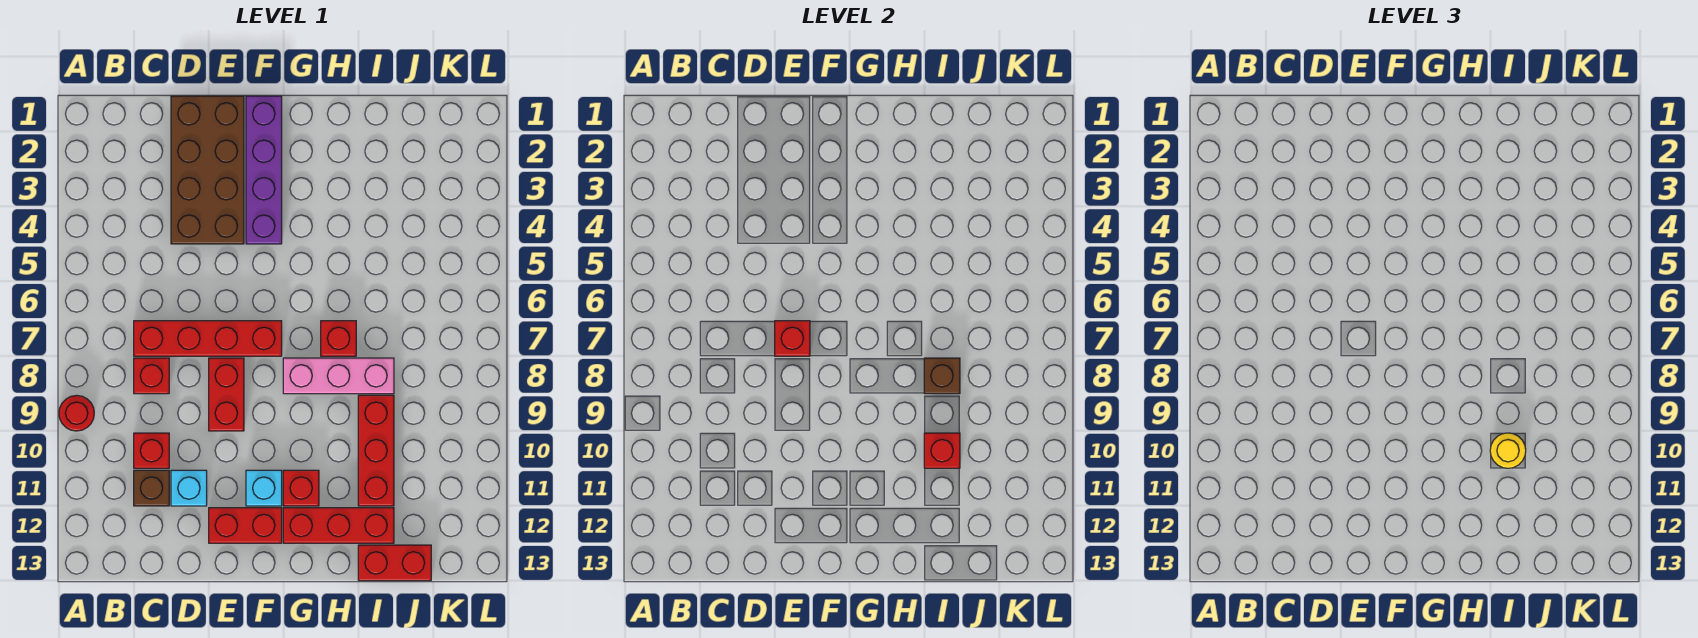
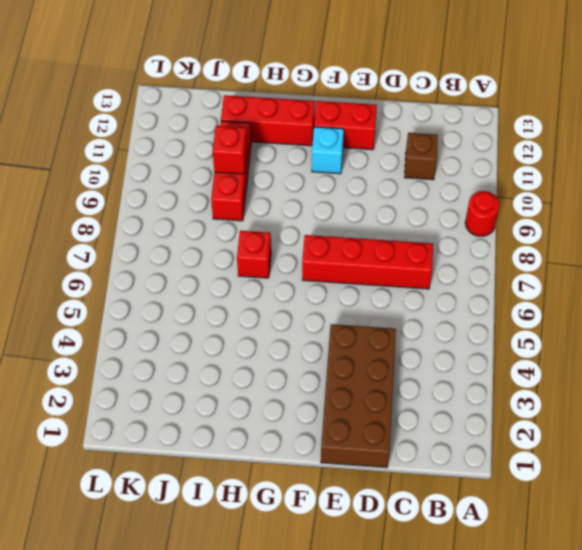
none -> red brick C8 level 1
none -> red brick C10 level 1
none -> cyan brick D11 level 1

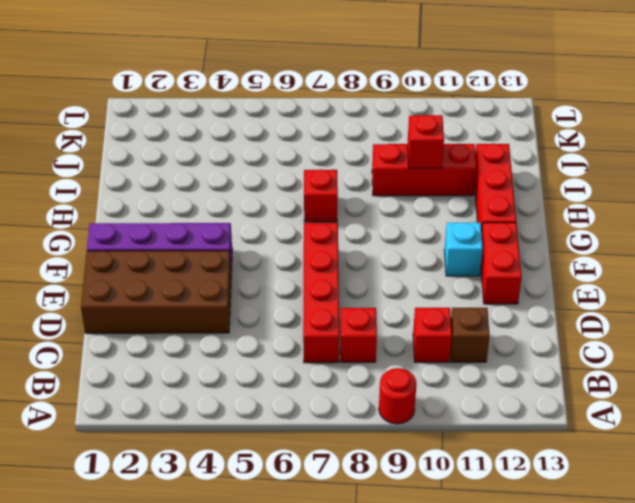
none -> cyan brick D11 level 1
none -> red brick E8:E9 level 1
none -> pink brick G8:I8 level 1

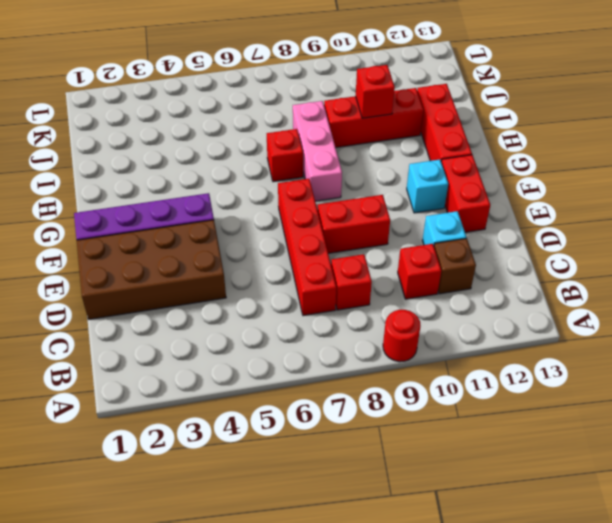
none -> red brick G11 level 1
none -> red brick I13:J13 level 1
none -> red brick E7 level 2

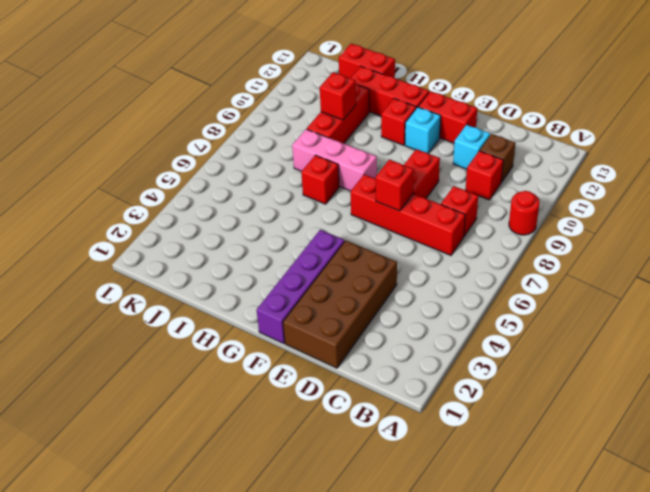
none -> brown brick I8 level 2
none -> yellow round brick I10 level 3

